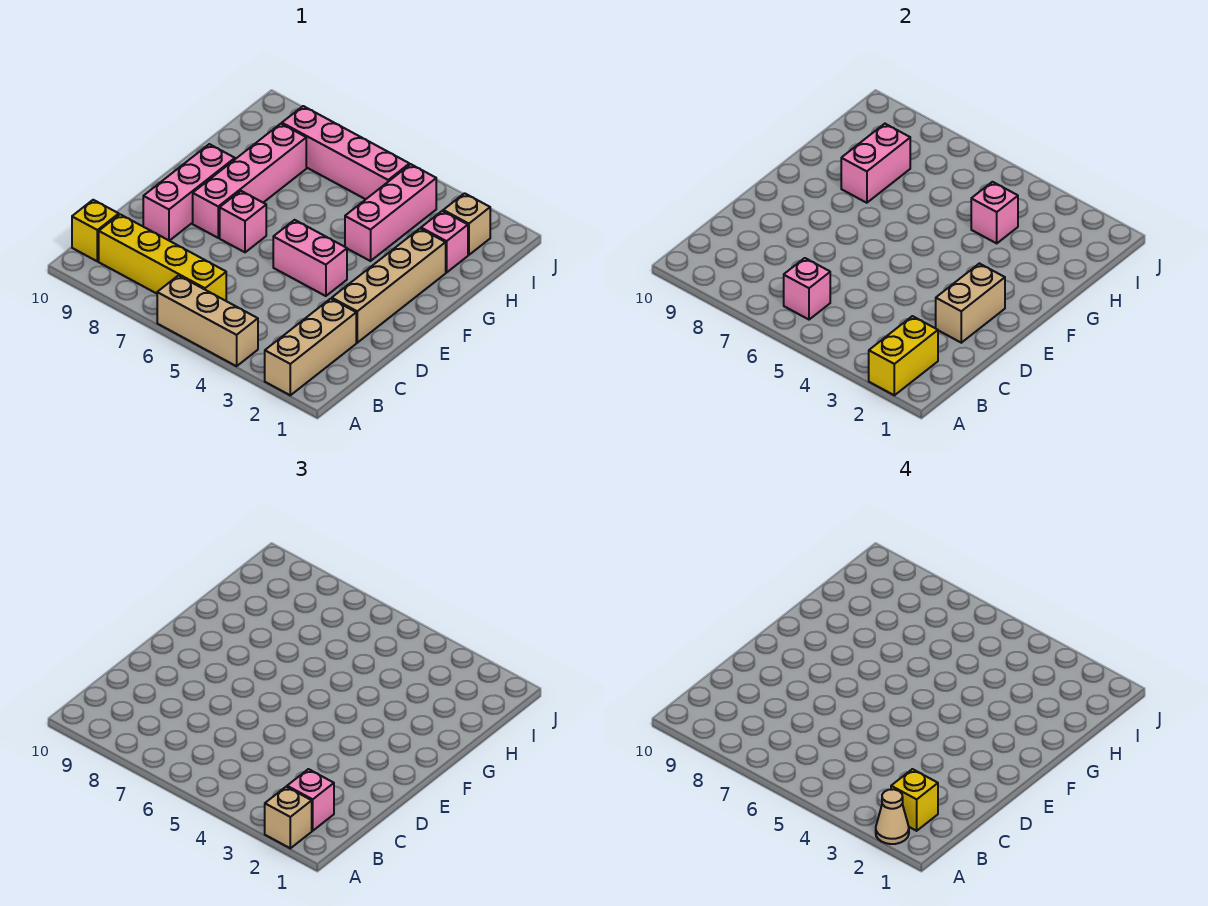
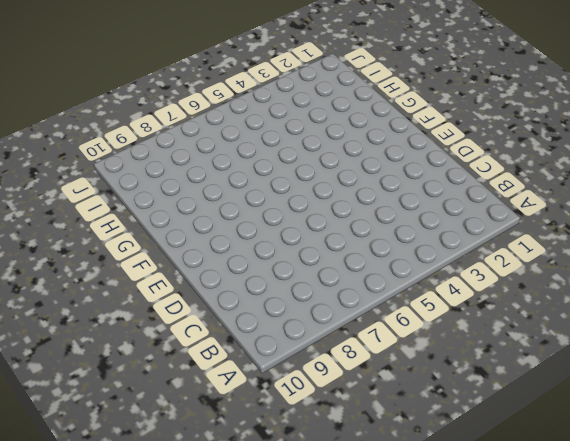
none -> tan brick A2:C2 level 1
none -> tan brick A4:A6 level 1
none -> yellow brick B6:B9 level 1

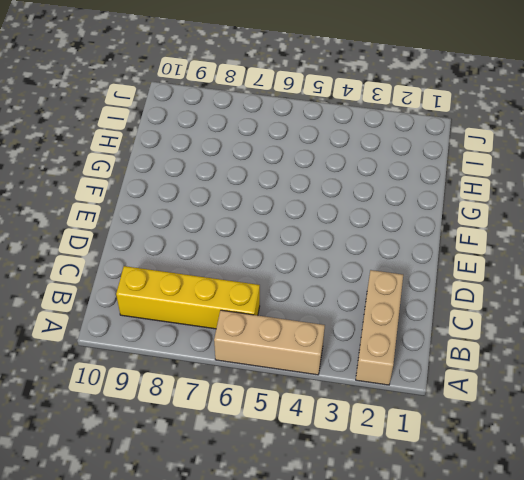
none -> yellow brick B10 level 1
none -> tan brick D2:G2 level 1
none -> pink brick D9:F9 level 1

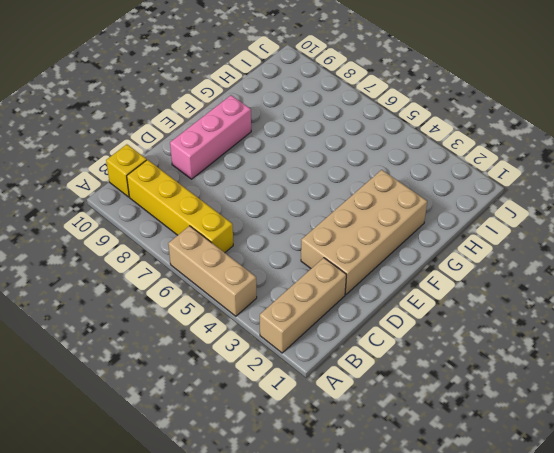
tan brick D2:G3 level 1 -> tan brick D2:G2 level 1
none -> pink brick E4:E5 level 1
none -> pink brick E7 level 1
none -> pink brick E8:H8 level 1

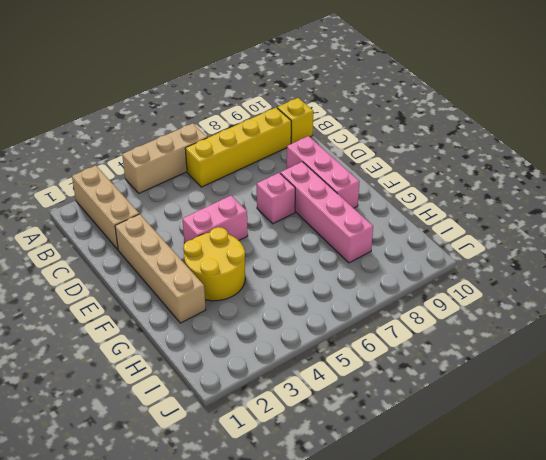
yellow round brick F3:G4 level 1 -> pink brick G4:I4 level 1
none -> pink brick H2 level 1
none -> tan brick I2 level 1
none -> pink brick I5:I8 level 1

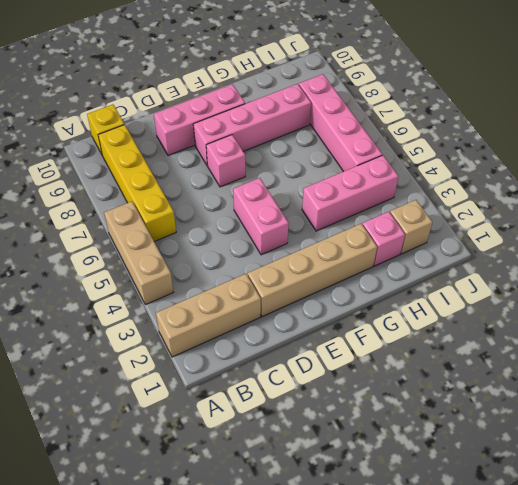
none -> yellow brick A2:B2 level 2
none -> pink brick B6 level 2
none -> tan brick D2:E2 level 2

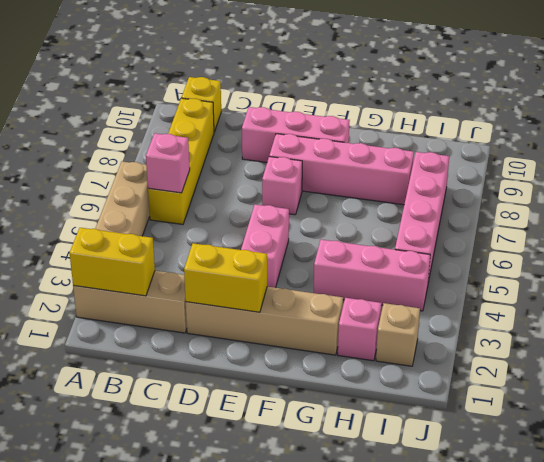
yellow brick D2:E2 level 2 -> tan brick D2:E2 level 2
none -> pink brick G8:H8 level 2
none -> pink brick H4 level 2
none -> tan brick A2 level 3

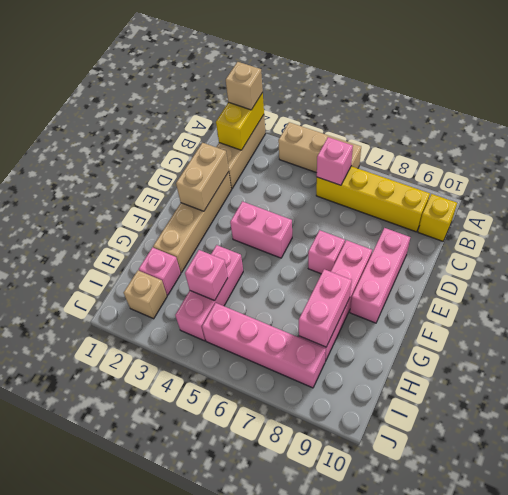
none -> pink brick B2 level 3
none -> tan cone A2 level 4
none -> yellow brick B2 level 4

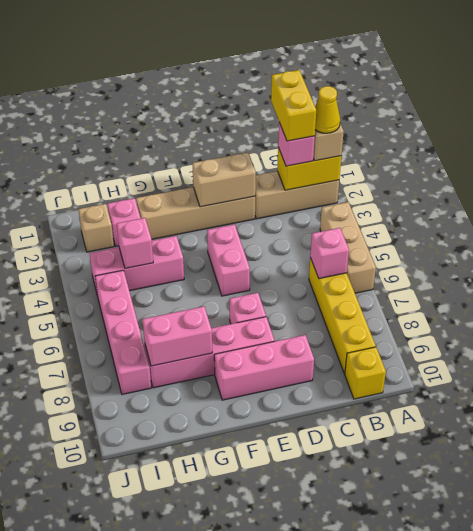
yellow cone A2 level 4 -> tan cone A2 level 4
yellow brick B1:B2 level 4 -> yellow brick B2 level 4

